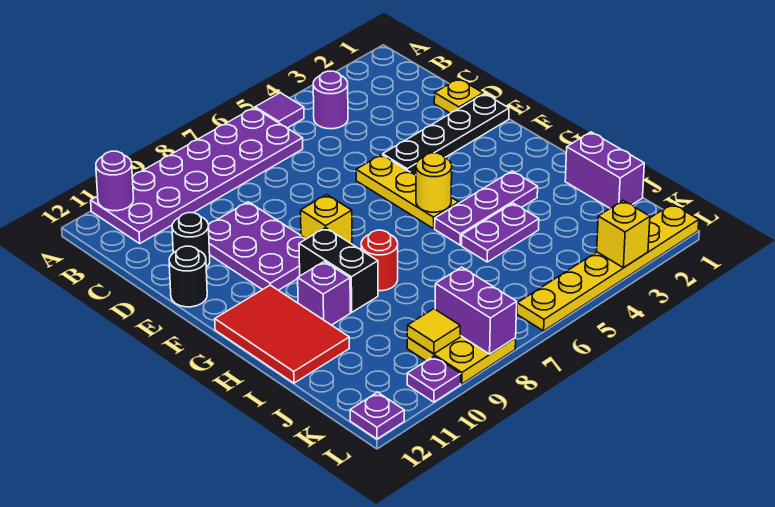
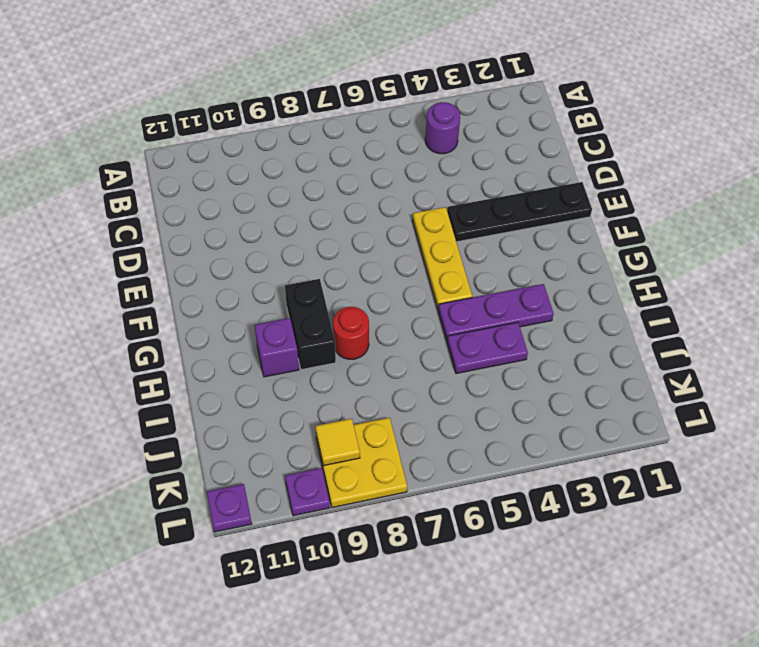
none -> purple tile A5 level 1
none -> purple plate A6:B11 level 1
none -> yellow plate D1 level 1

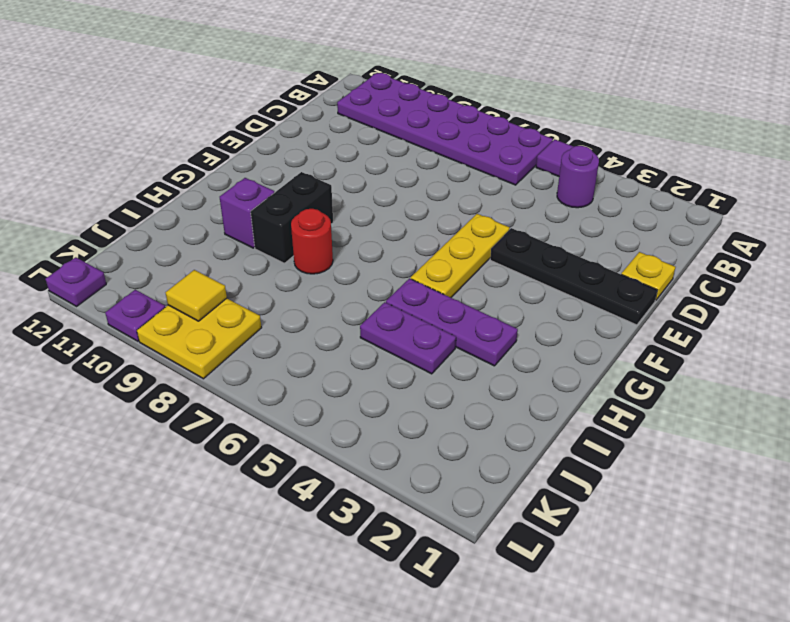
none -> purple plate D9:F10 level 1
none -> black round brick D11 level 1
none -> black round brick E12 level 1

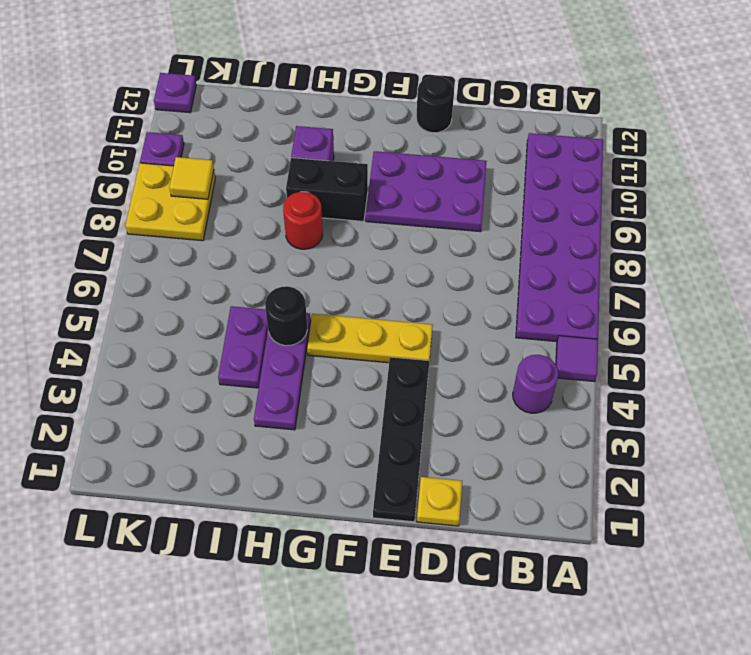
black round brick H5 level 2 -> black round brick D11 level 1
none -> yellow brick F8 level 1
none -> red tile G11:I12 level 1
none -> purple brick I1:J1 level 1

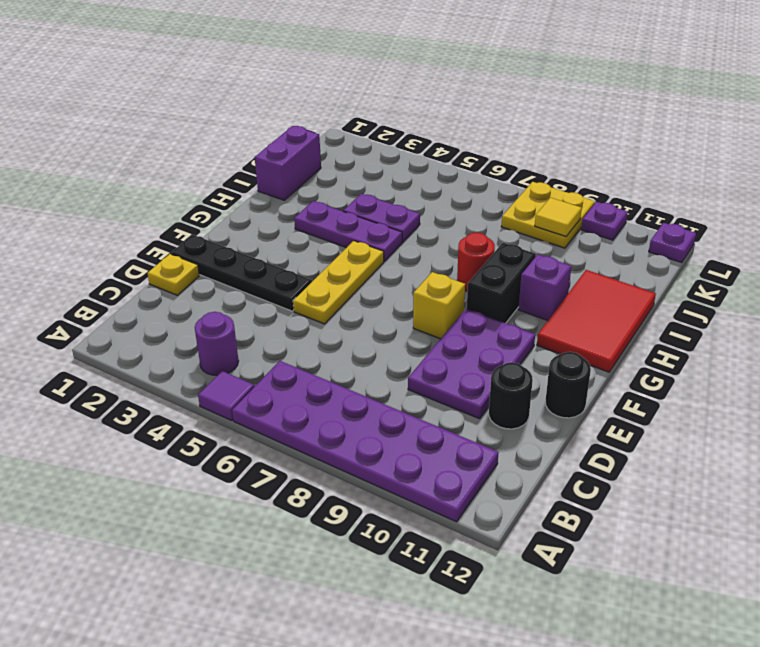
none -> yellow plate L1:L6 level 1
none -> purple round brick A11 level 2
none -> yellow round brick G5 level 2

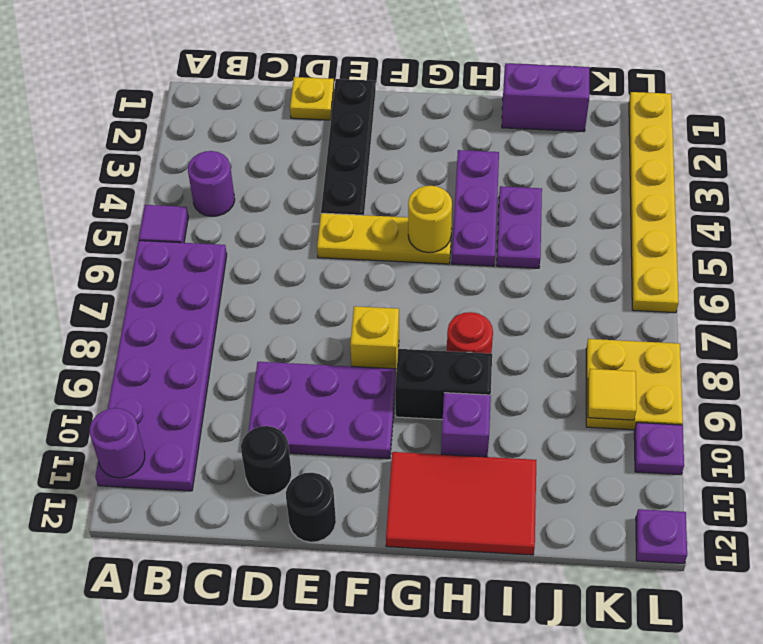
none -> purple brick K8:L8 level 2
none -> yellow brick L3 level 2

